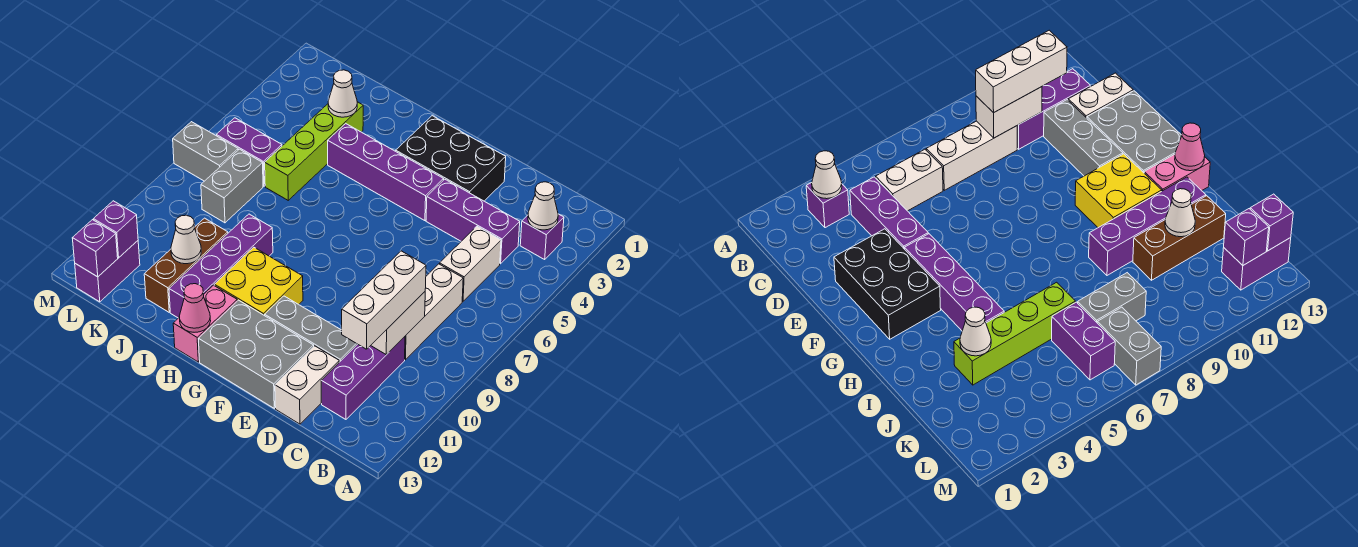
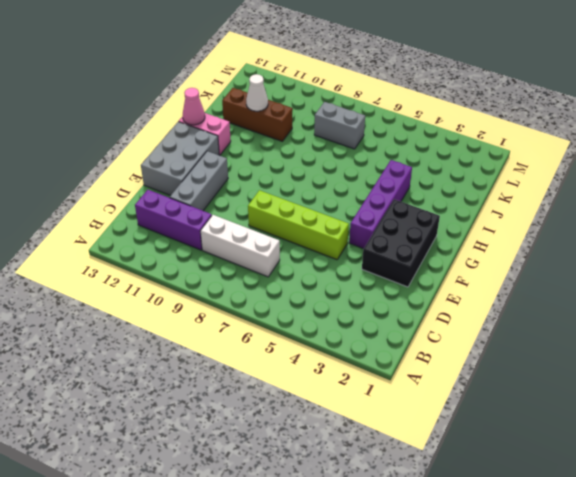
lime brick E5:E8 level 1 -> lime brick J3:J6 level 1
none -> purple brick B3 level 1
none -> purple brick C4:E4 level 1
none -> white brick C5:C6 level 1

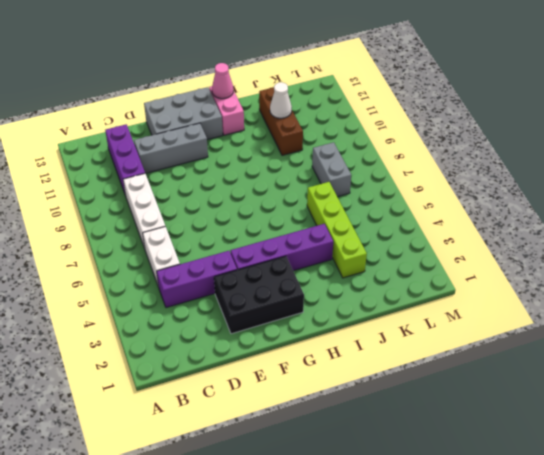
none -> purple brick B3 level 1
none -> white brick D12:D13 level 1
none -> yellow brick G10:H11 level 1

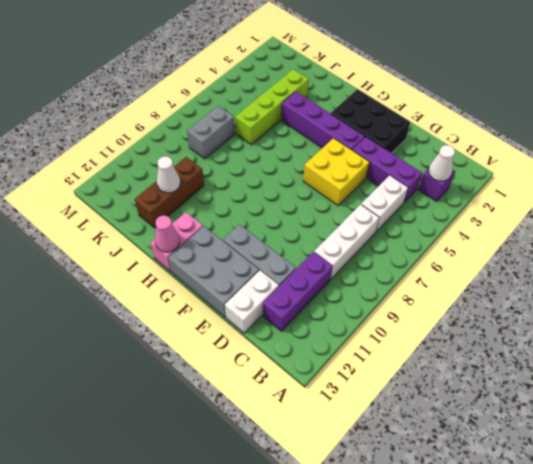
yellow brick E5:F6 level 1 -> yellow brick G10:H11 level 1
none -> purple brick I9:I12 level 1
none -> purple brick K6:L6 level 1
none -> grey brick L7:M7 level 1

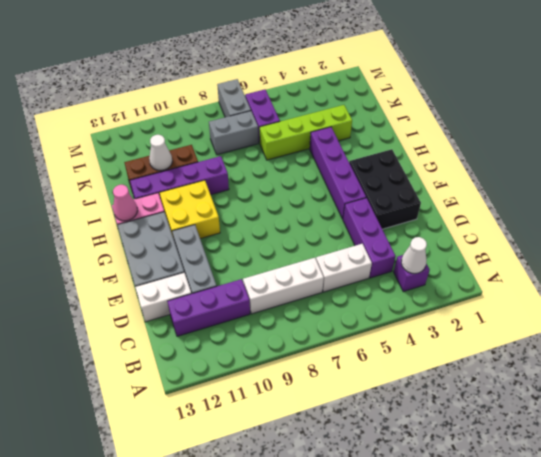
none -> purple brick L12:L13 level 1
none -> white brick C9:C10 level 2
none -> white cone J3 level 2

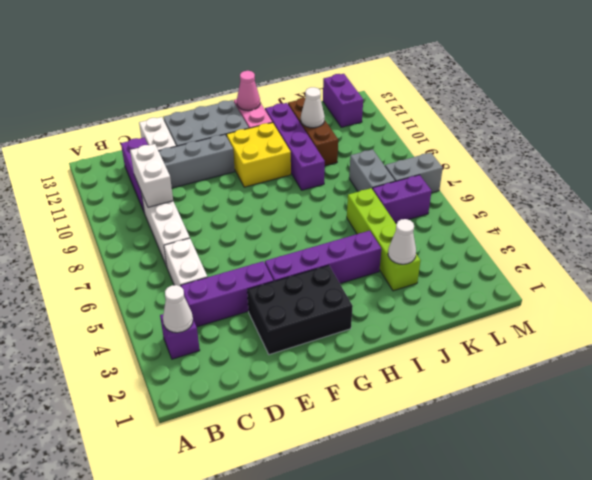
none -> purple brick L12 level 2
none -> purple brick L13 level 2
none -> white brick C9:C11 level 3

